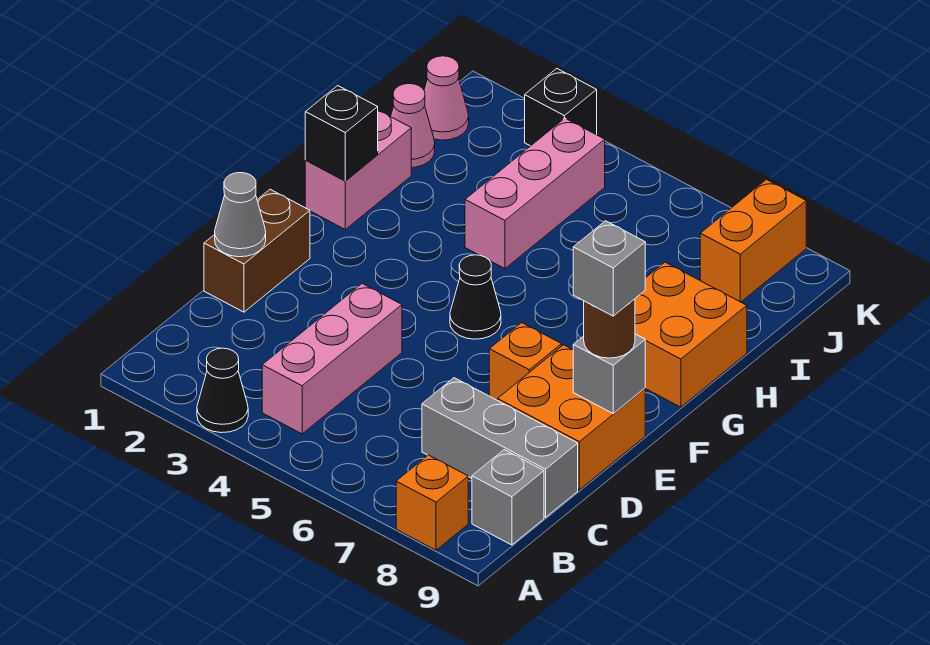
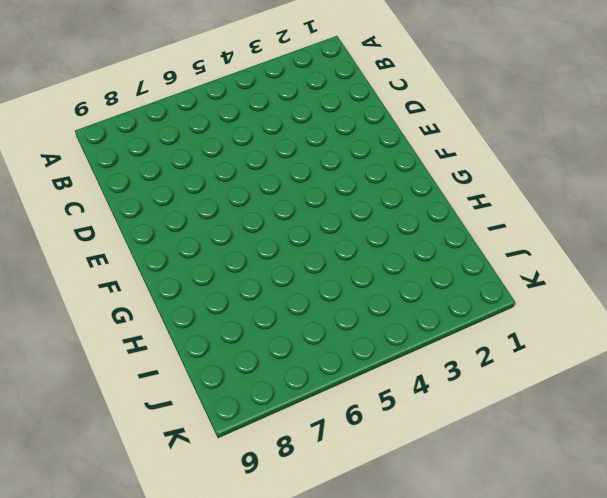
none -> black cone A3 level 1
none -> orange brick A8 level 1
none -> pink brick B4:D4 level 1

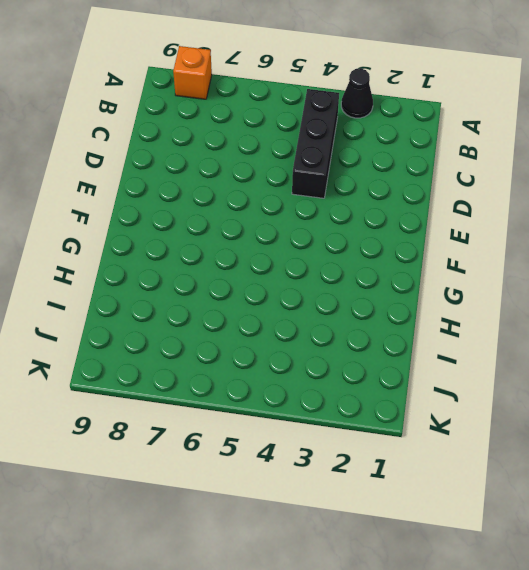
black brick B4:D4 level 1 -> pink brick B4:D4 level 1
none -> grey brick B9 level 1
none -> grey brick C7:C9 level 1
none -> brown brick D1:E1 level 1

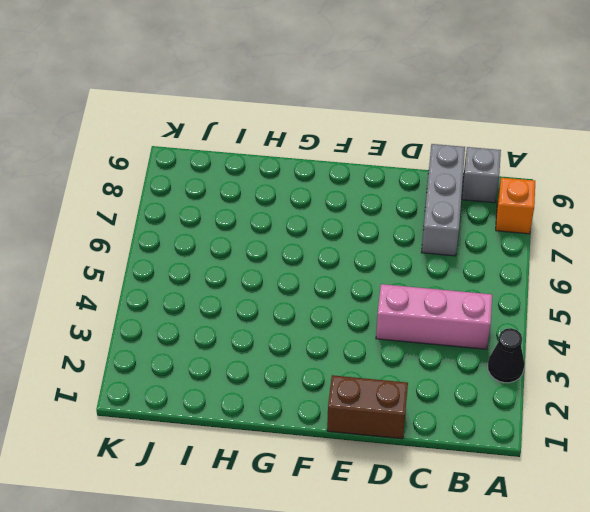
none -> orange brick D8:E9 level 1
none -> orange brick E7 level 1
none -> black cone F5 level 1

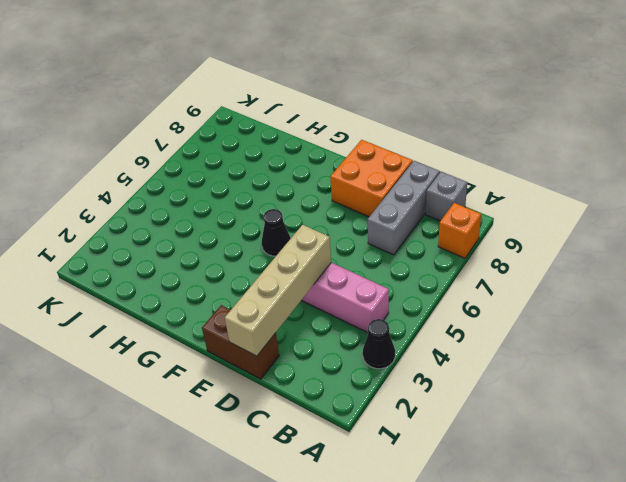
tan brick D1:D4 level 2 -> grey cone D1 level 2
none -> orange brick E7 level 1
none -> pink brick G1:H1 level 1
none -> orange brick G8:H9 level 1

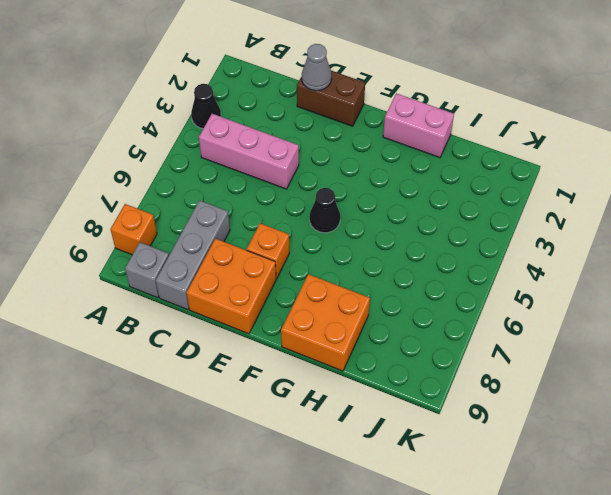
none -> pink brick H4:J4 level 1
none -> pink cone I1 level 1
none -> pink cone J1 level 1

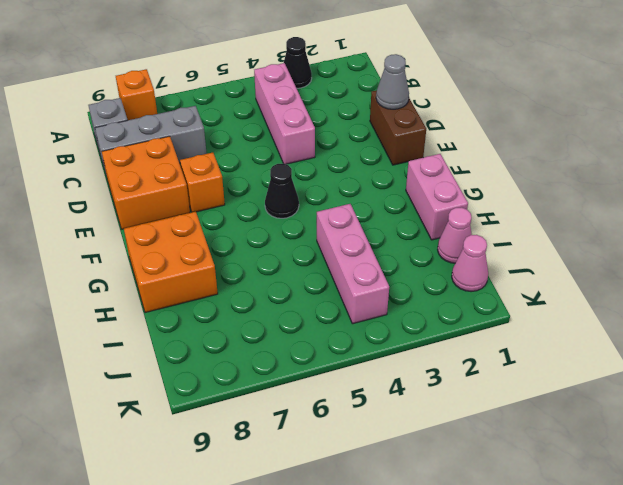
none -> orange brick J8:K8 level 1
none -> black brick K3 level 1
none -> grey brick E9 level 2

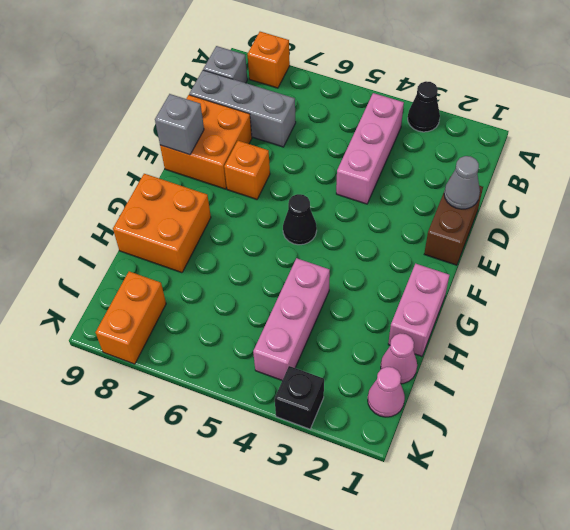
none -> black brick G1 level 2
none -> brown round brick E9 level 3
none -> grey brick E9 level 4

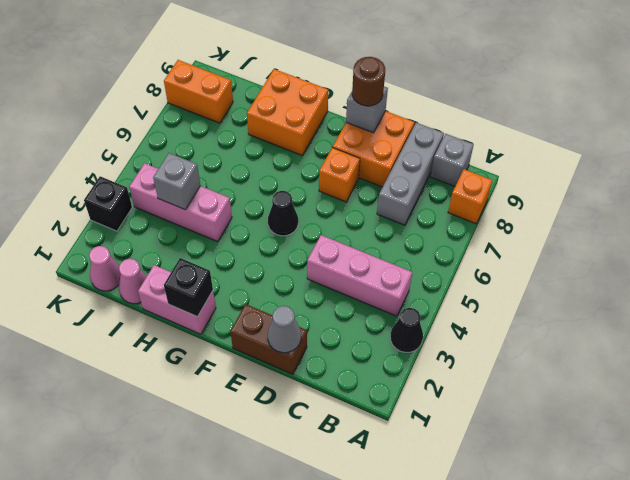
grey brick I4 level 2 -> grey brick E9 level 4

